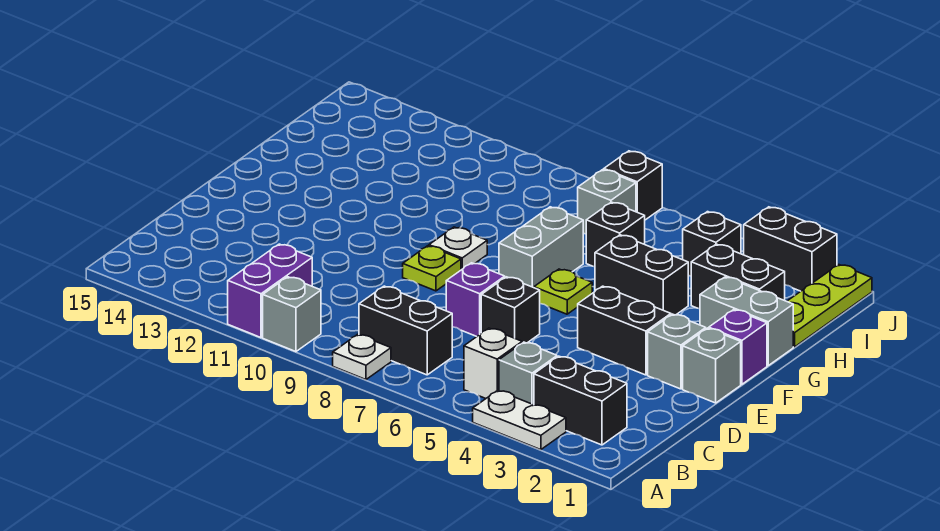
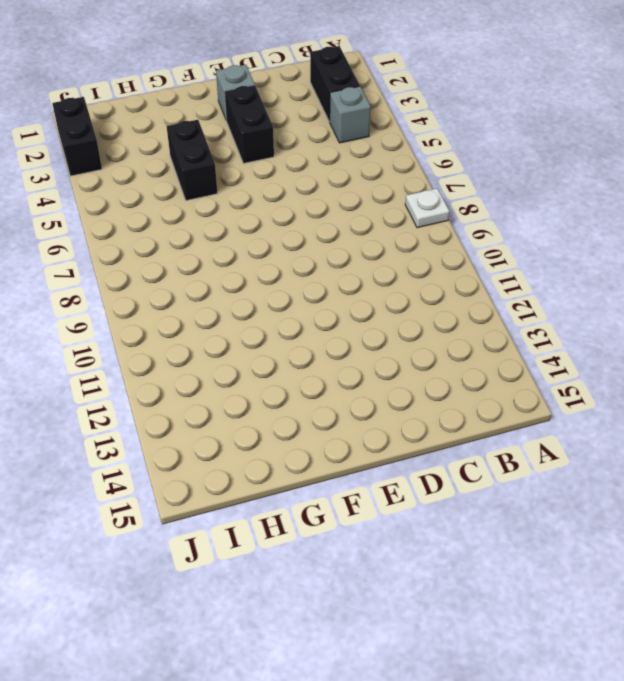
none -> white plate A3:A4 level 1
none -> grey brick A10 level 1
none -> purple brick A11:B11 level 1

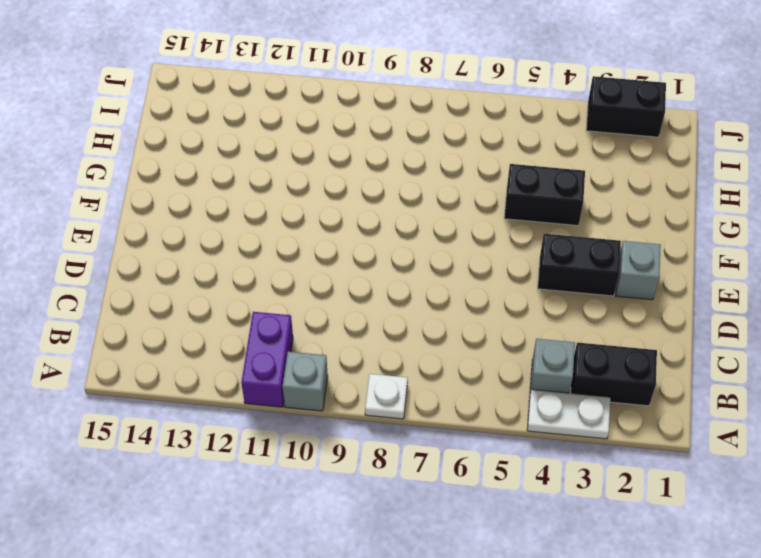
none -> white brick B5 level 1
none -> black brick B7:B8 level 1
none -> black brick D6 level 1

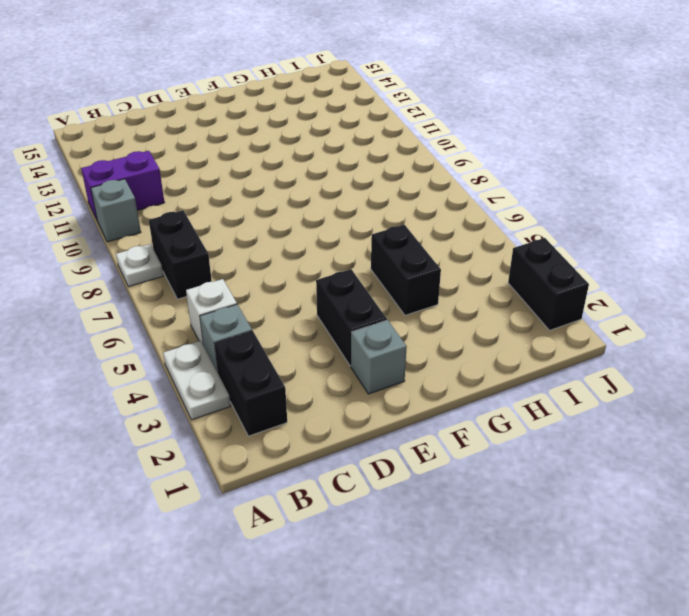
none -> black brick D6 level 1
none -> purple brick D7 level 1
none -> grey brick E1 level 1

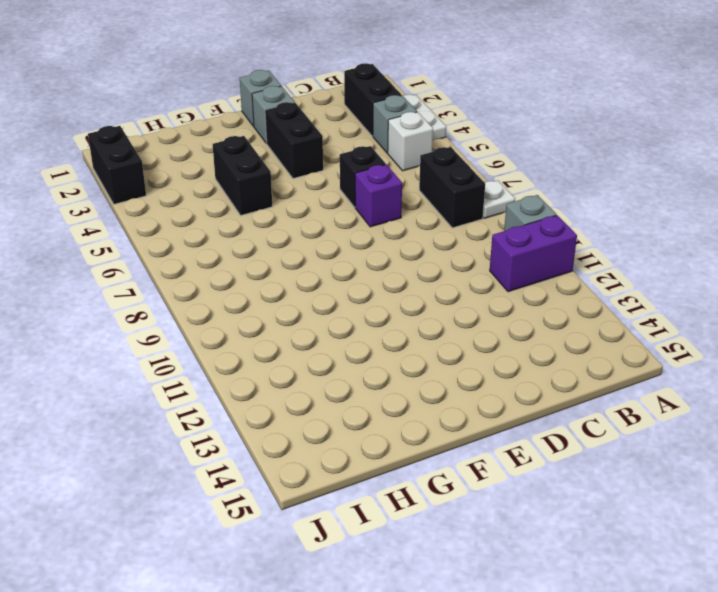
none -> lime plate E9 level 1
none -> purple brick F1 level 1
none -> lime plate F6 level 1

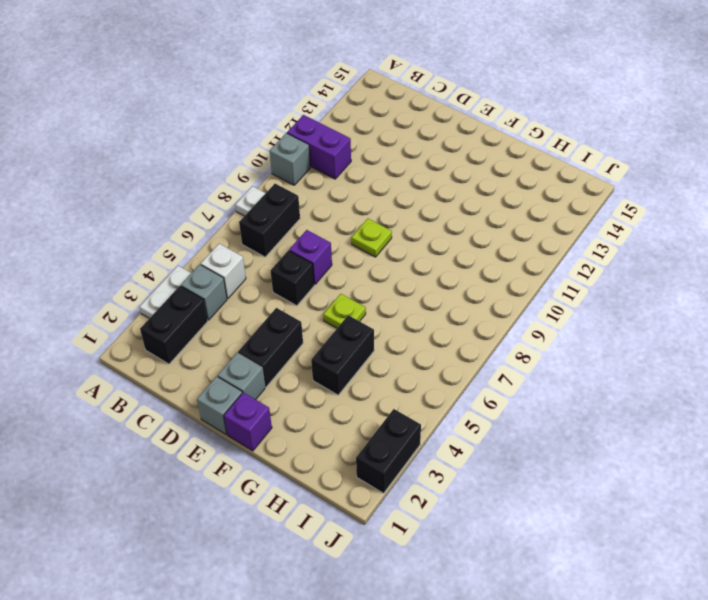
none -> grey brick F7:G7 level 1
none -> white plate F9 level 1
none -> grey brick G1:G2 level 1

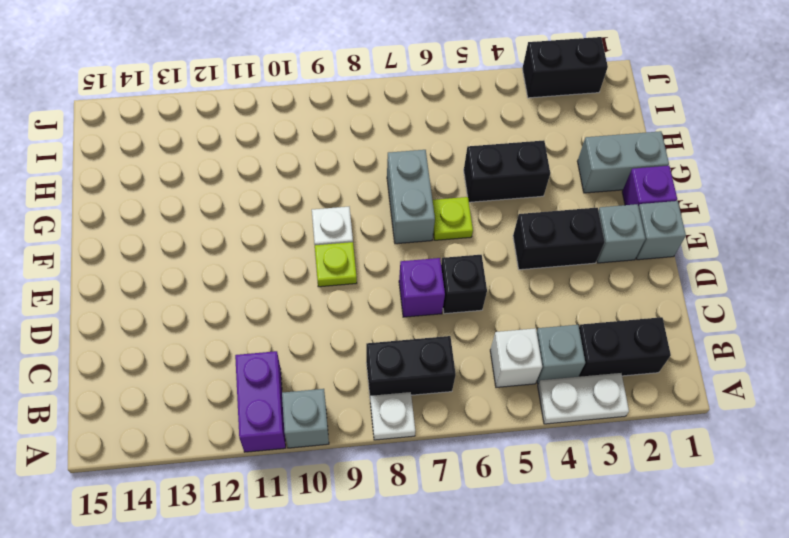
none -> lime plate H1:J1 level 1
none -> black brick H2:H3 level 1
none -> black brick H6 level 1

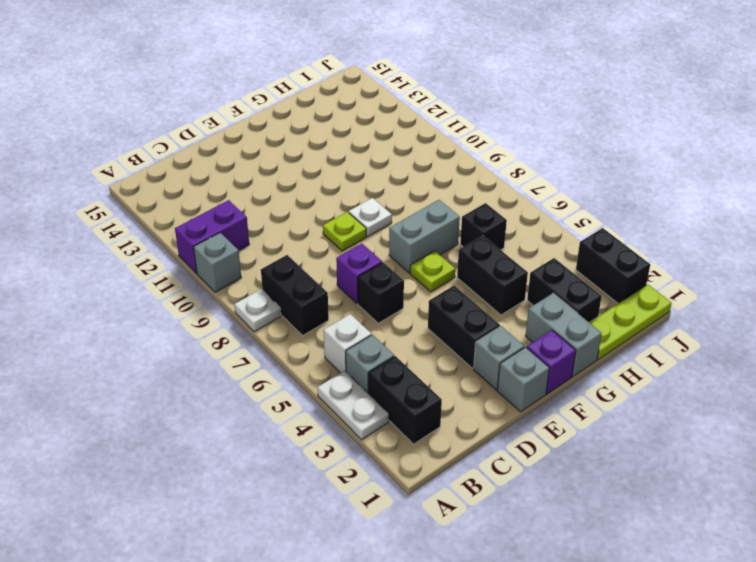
none -> black brick I4 level 1
none -> grey brick I7 level 1
none -> black brick J7 level 1

